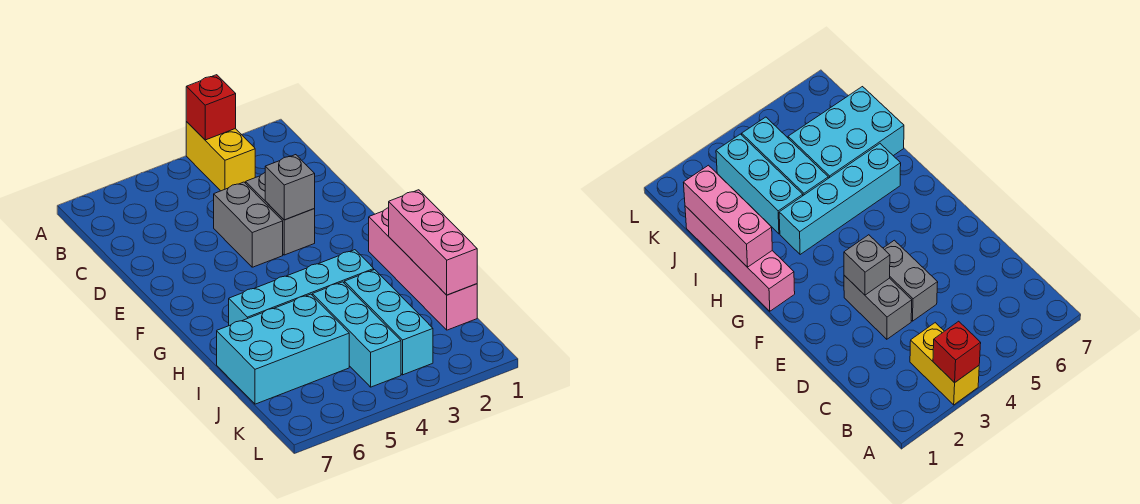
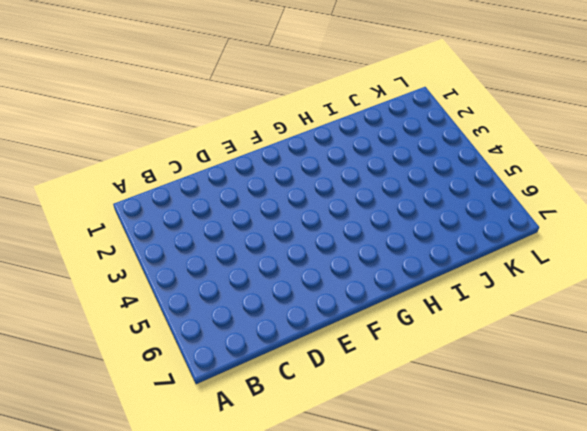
none -> yellow brick A3:B3 level 1
none -> grey brick D3:E3 level 1

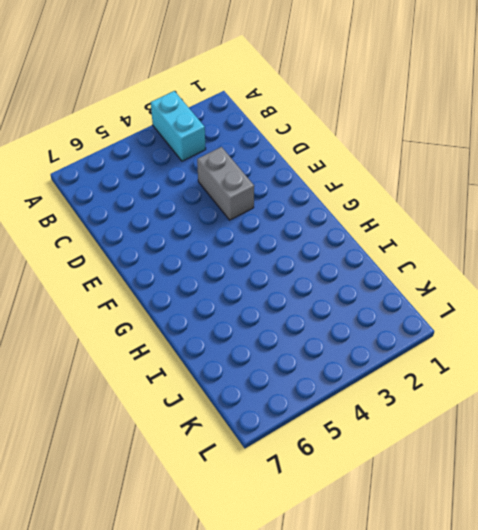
cyan brick A3:B3 level 1 -> yellow brick A3:B3 level 1
none -> grey brick D4:E4 level 1
none -> pink brick G1:J1 level 1

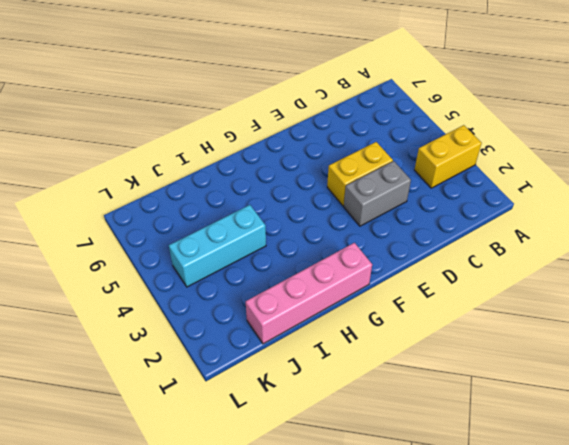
yellow brick D4:E4 level 1 -> grey brick D4:E4 level 1
none -> cyan brick H3:H6 level 1
none -> cyan brick I3:K3 level 1

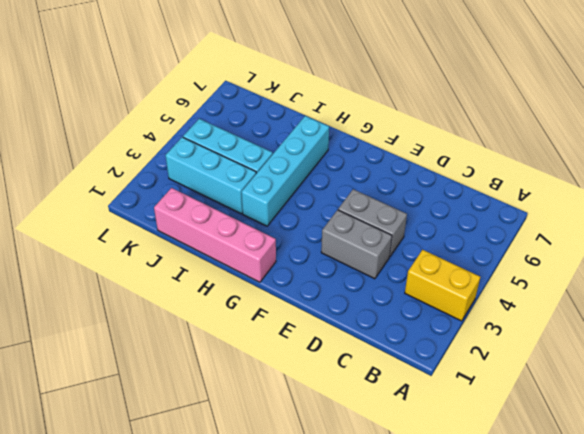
none -> cyan brick I5:J7 level 1
none -> red brick A3 level 2

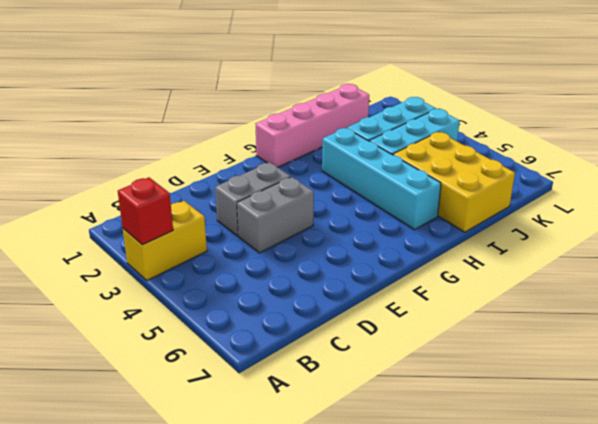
yellow brick I5:J7 level 1 -> cyan brick I5:J7 level 1
none -> grey brick E3 level 2
none -> pink brick H1:J1 level 2

